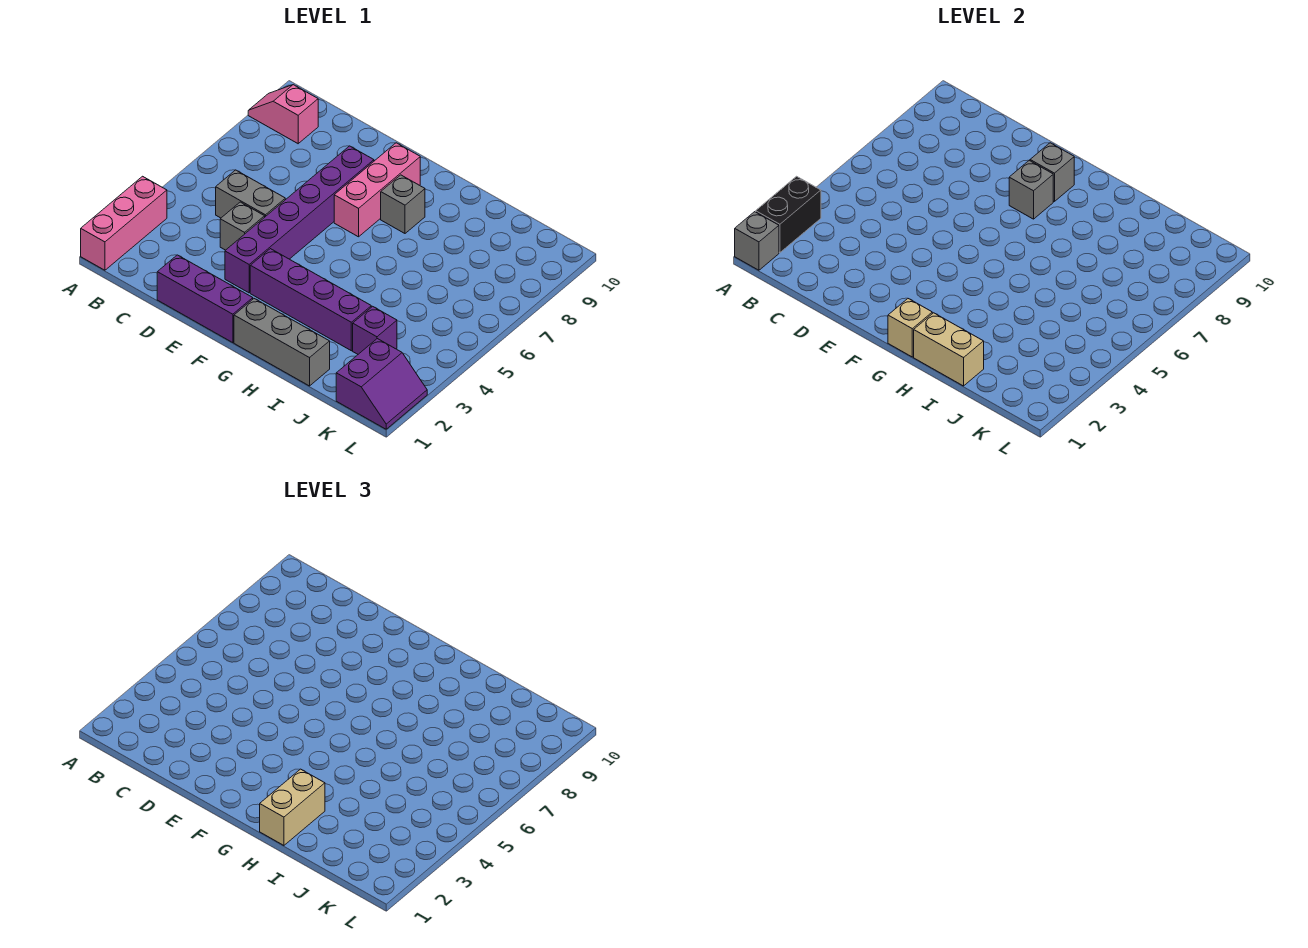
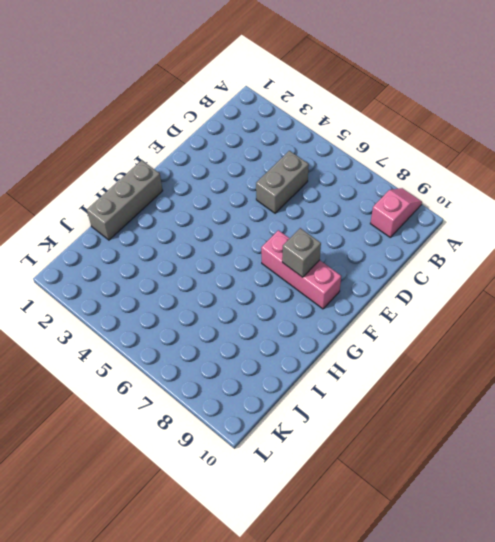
none -> pink brick A1:A3 level 1
none -> purple brick D1:F1 level 1
none -> grey brick D4 level 1

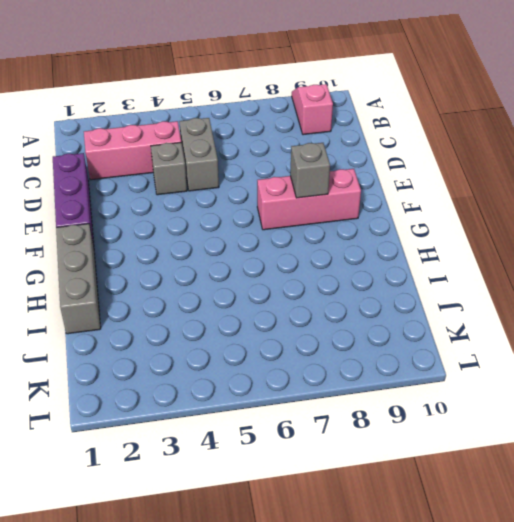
pink brick C2:C4 level 1 -> pink brick A1:A3 level 1
none -> purple brick E3:E8 level 1
none -> purple brick F3:I3 level 1
none -> grey brick G8 level 1

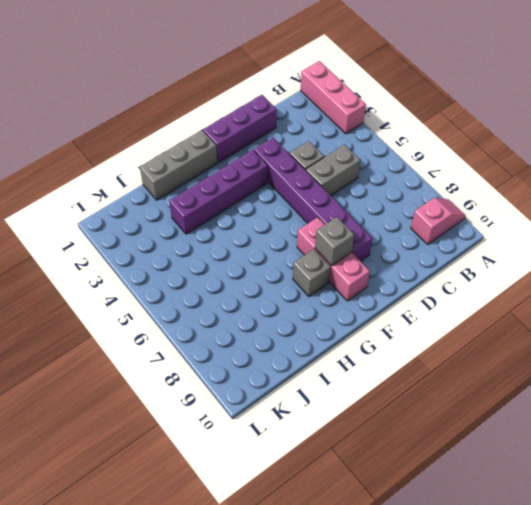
none -> purple brick J3 level 1
none -> purple slope K1:L2 level 1 top K
none -> grey brick A1 level 2

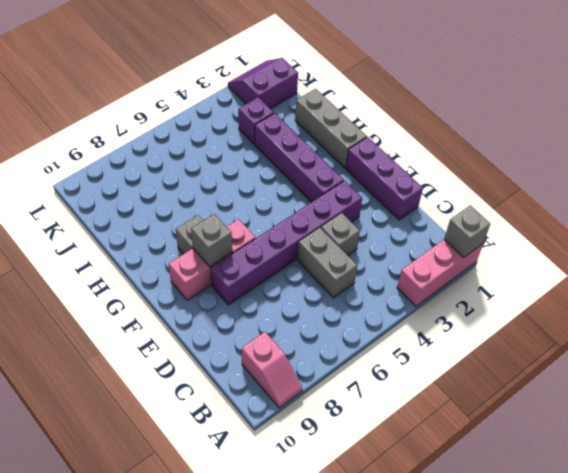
none -> black brick A2:A3 level 2
none -> grey brick F9 level 2
none -> tan brick G1 level 2

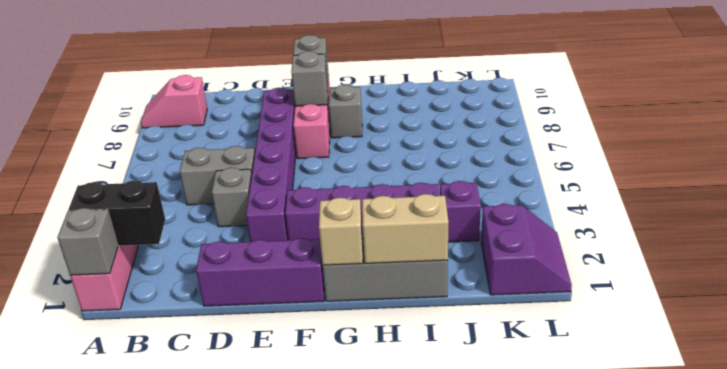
black brick A2:B2 level 2 -> black brick A2:A3 level 2
none -> tan brick H1:H2 level 3

